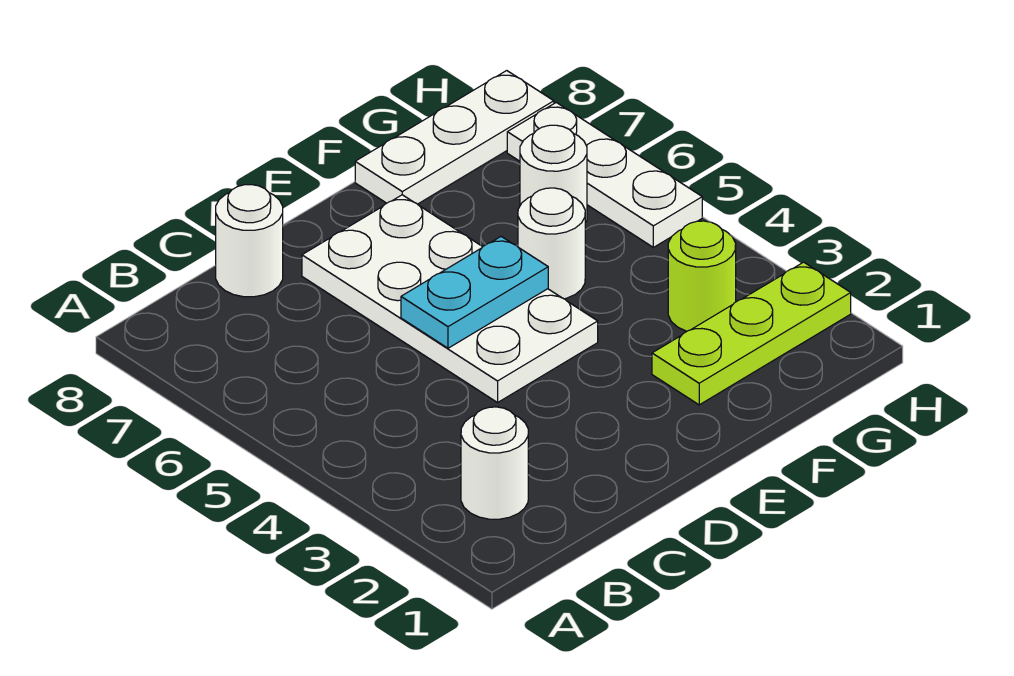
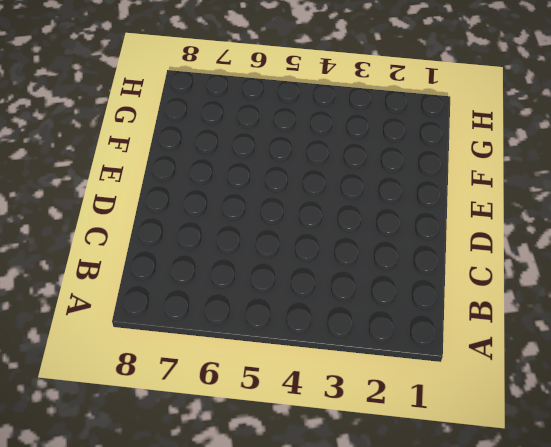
none -> white round brick B2 level 1
none -> white round brick C8 level 1

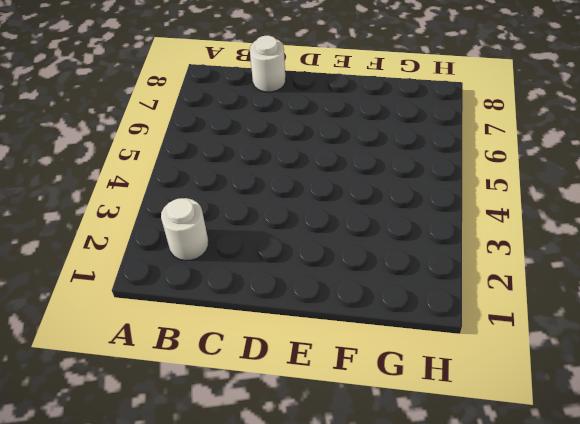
none -> white plate D4:E7 level 1
none -> lime plate F2:H2 level 1

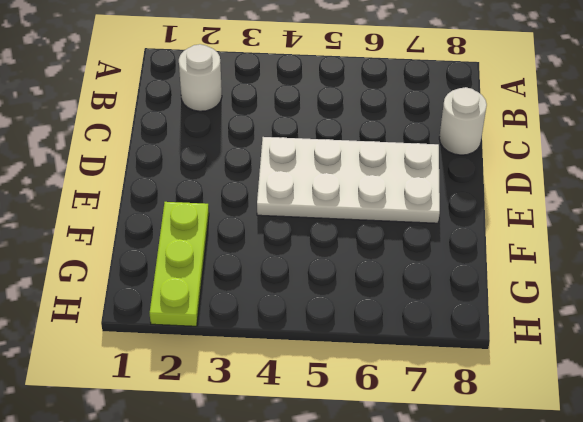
none -> white round brick F5 level 1
none -> white plate F8:H8 level 1

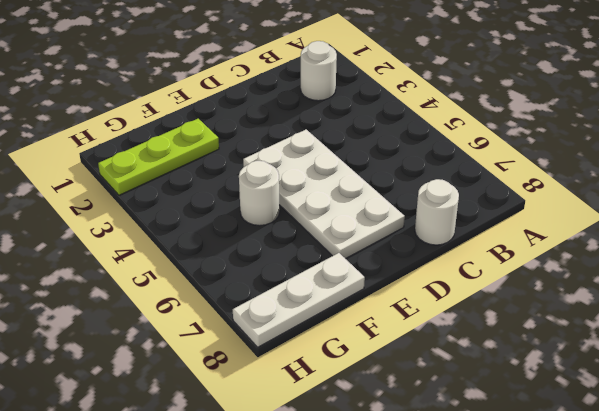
none -> lime round brick G3 level 1
none -> white round brick G6 level 1

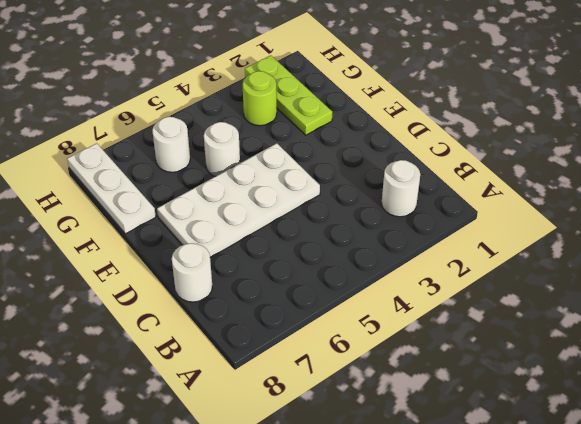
none -> white plate H5:H7 level 1
none -> cyan plate D5:E5 level 2

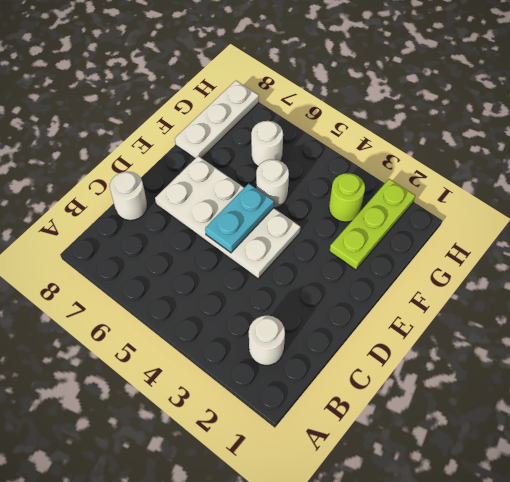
none -> white plate H5:H7 level 1

